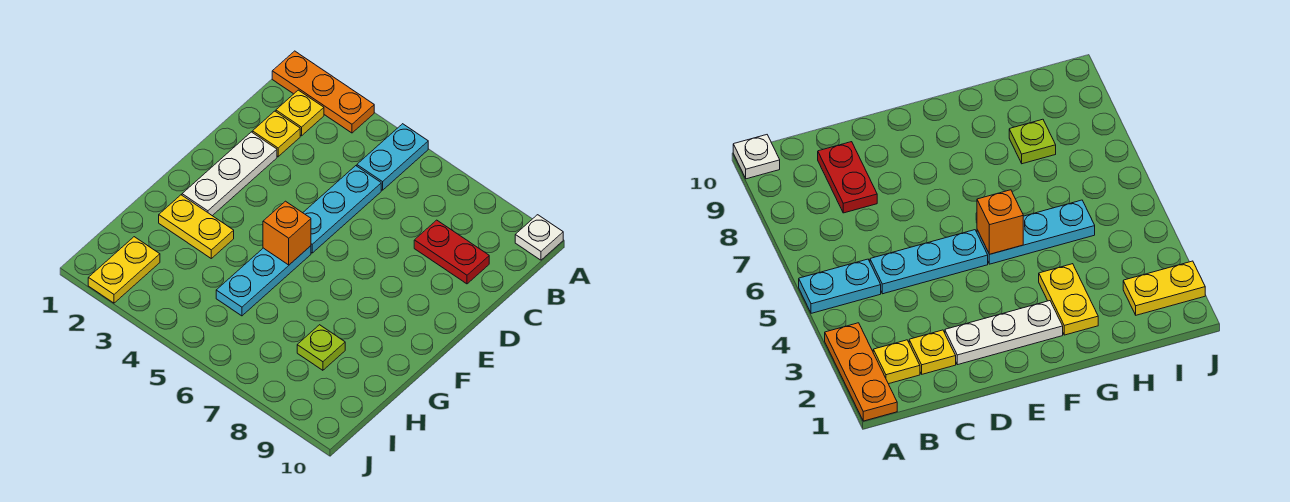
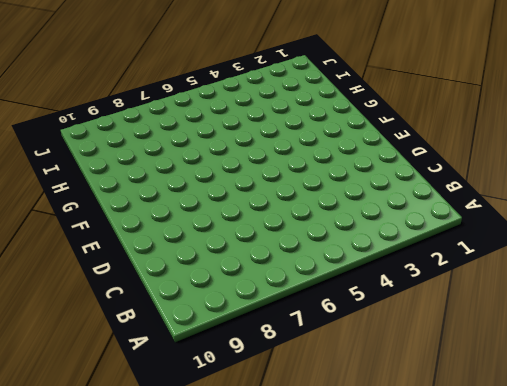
none -> orange plate A1:A3 level 1
none -> cyan plate A5:B5 level 1
none -> white plate A10 level 1

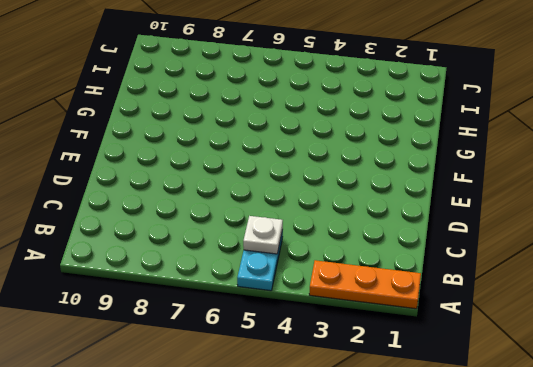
white plate B5 level 2 -> white plate A10 level 1
none -> yellow plate B2 level 1
none -> yellow plate C2 level 1
none -> cyan plate C5:E5 level 1

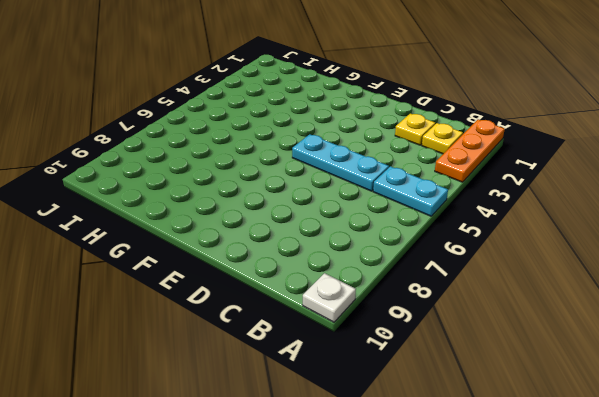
none -> red plate C8:C9 level 1
none -> white plate D2:F2 level 1
none -> cyan plate F5:H5 level 1

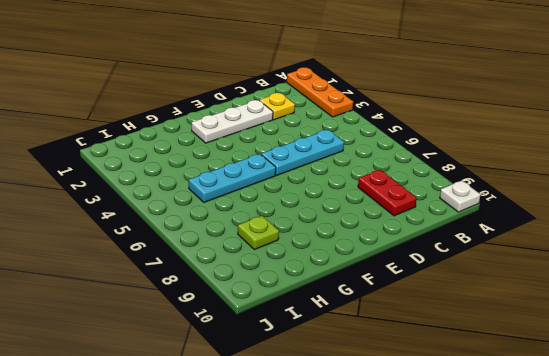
none -> cyan plate A5:B5 level 1
none -> yellow plate B2 level 1
none -> yellow plate G2:G3 level 1

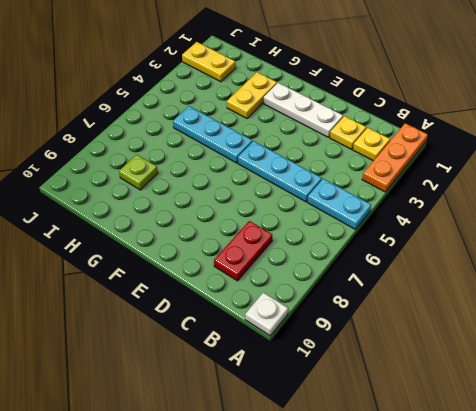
none -> orange brick F5 level 2

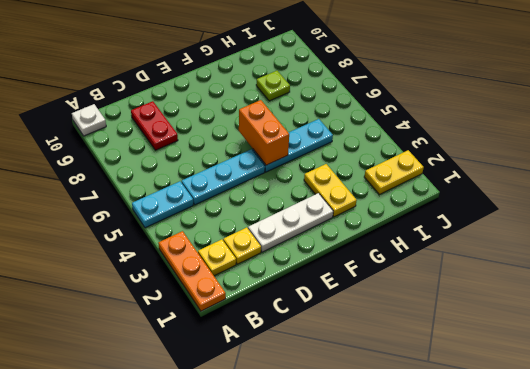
orange brick F5:F6 level 2 -> orange brick F5 level 2

